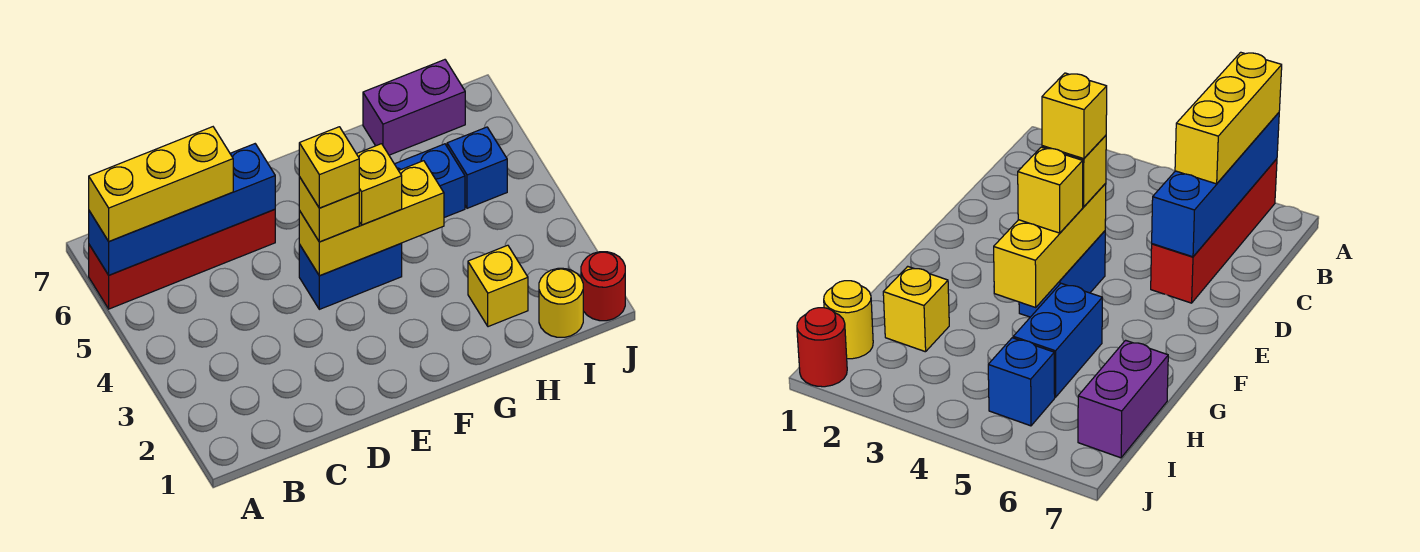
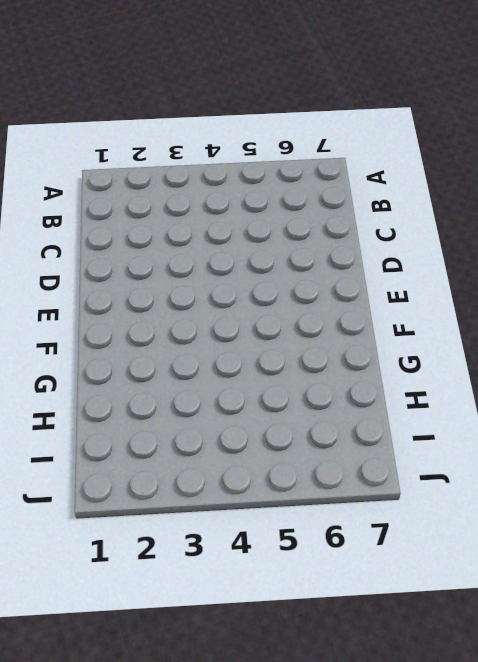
none -> red brick A6:D6 level 1
none -> blue brick E4:F4 level 1
none -> blue brick G5:H5 level 1

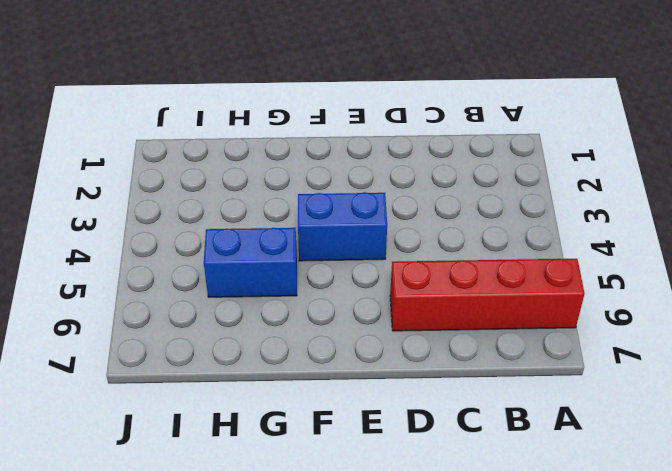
none -> yellow brick H2 level 1
none -> purple brick H7:I7 level 1
none -> yellow round brick I1 level 1

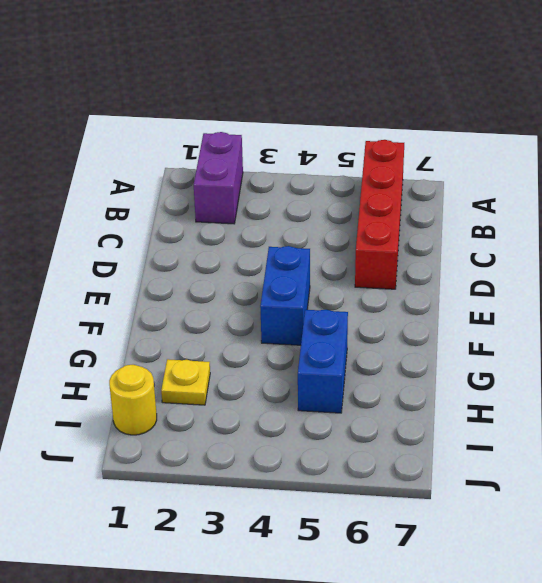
purple brick A2:B2 level 1 -> purple brick H7:I7 level 1
yellow plate H2 level 1 -> yellow brick H2 level 1
none -> blue brick I5 level 1
none -> red round brick J1 level 1
none -> blue brick A6:D6 level 2

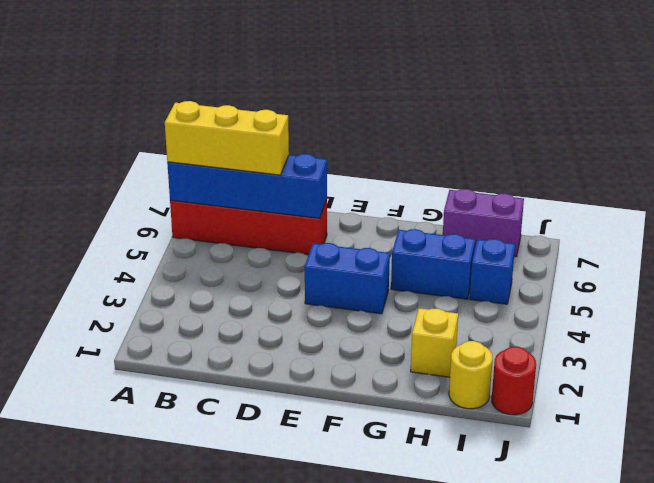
none -> yellow brick E4:G4 level 2
none -> yellow brick E4 level 3
none -> yellow brick F4 level 3

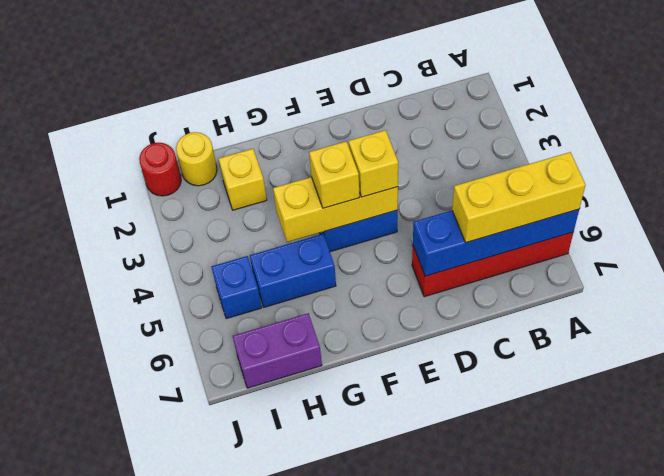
none -> yellow brick E4 level 4

